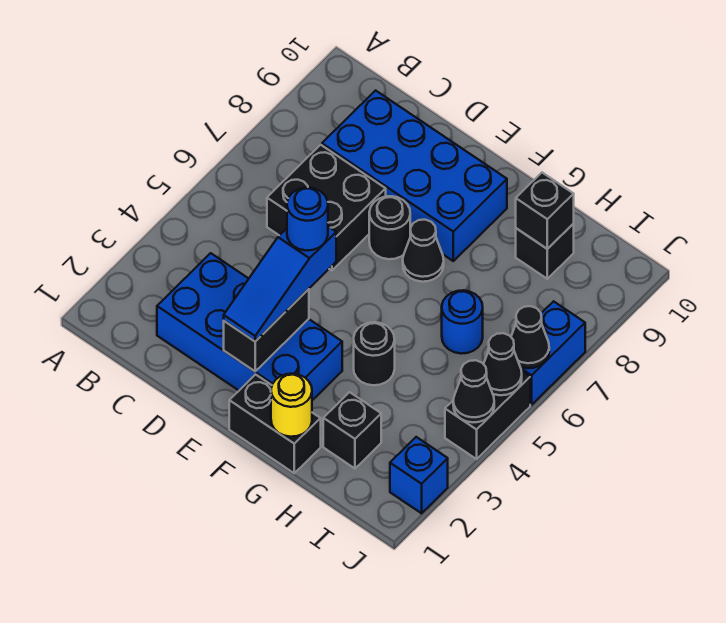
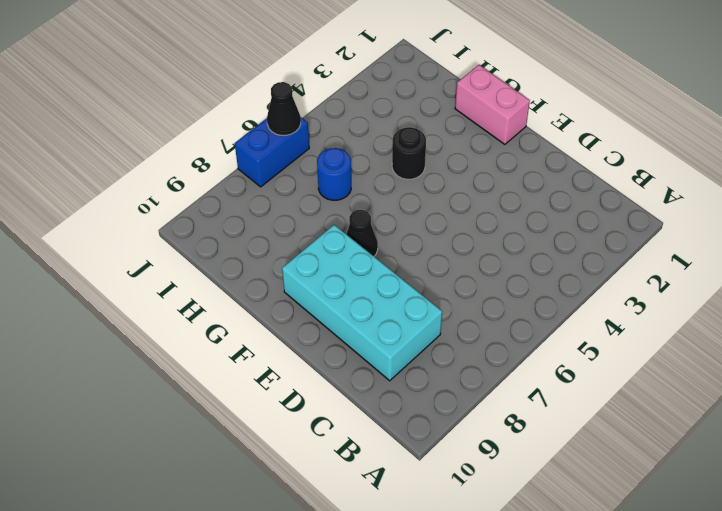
cyan brick C8:F9 level 1 -> blue brick C8:F9 level 1
pink brick F1:G1 level 1 -> black brick F1:G1 level 1
none -> blue brick C2:F3 level 1
none -> black brick C6:D7 level 1
none -> black round brick E7 level 1

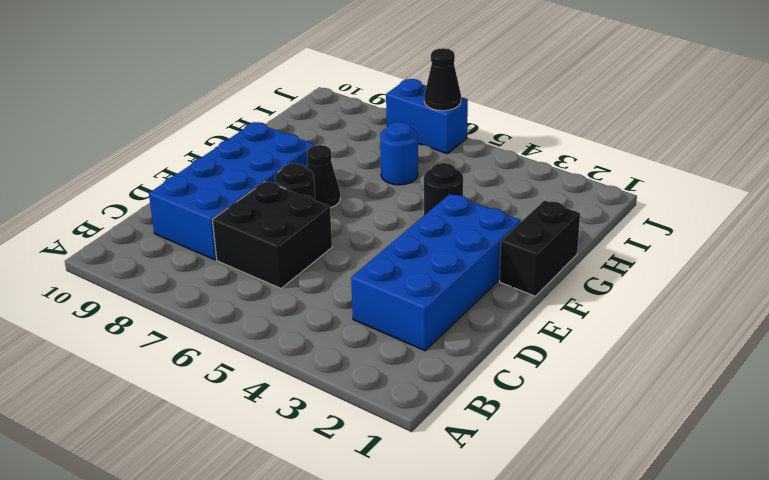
none -> black brick H2 level 1
none -> black brick H9 level 1
none -> blue brick J2 level 1

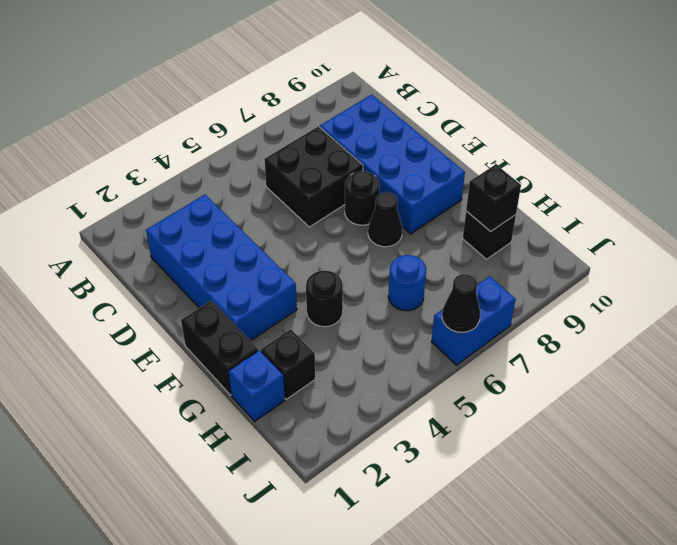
blue brick H1 level 1 -> blue brick J2 level 1
none -> black brick J4:J5 level 1
none -> black brick E2:E3 level 2
none -> yellow round brick G1 level 2

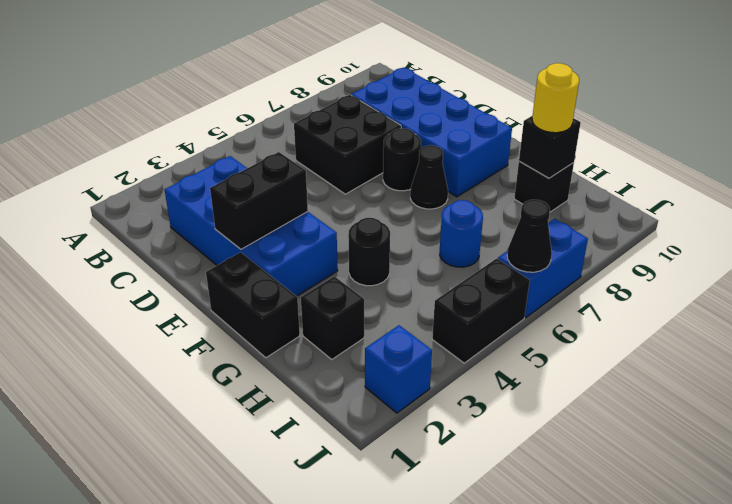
yellow round brick H9 level 3 -> yellow round brick G1 level 2
none -> black cone J4 level 2
none -> black cone J5 level 2
none -> blue slope E2:E4 level 3 top 4

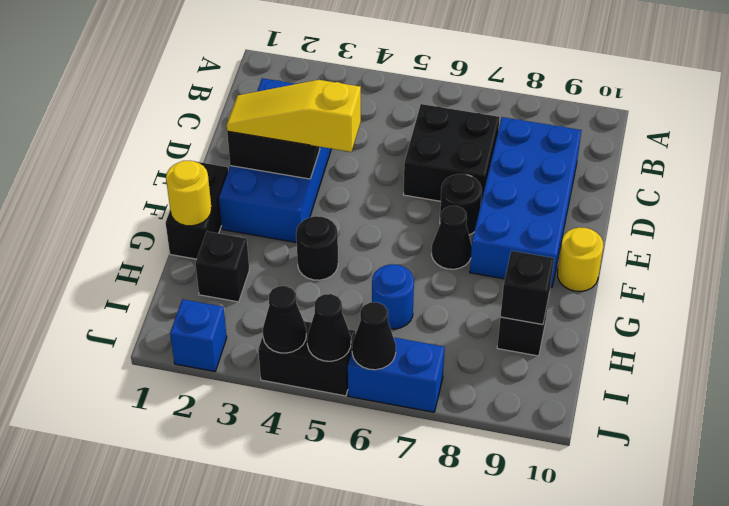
yellow slope E2:E4 level 3 top 4 -> blue slope E2:E4 level 3 top 4
yellow round brick F10 level 1 -> none
none -> blue round brick E4 level 4

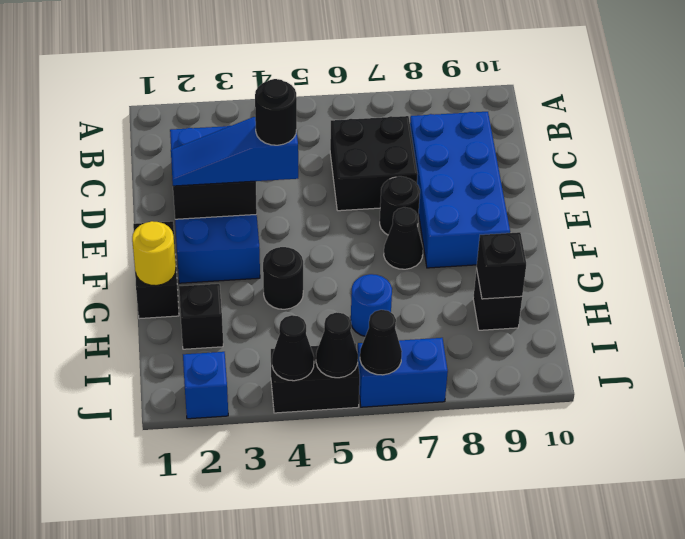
black round brick E4 level 4 -> blue round brick E4 level 4

